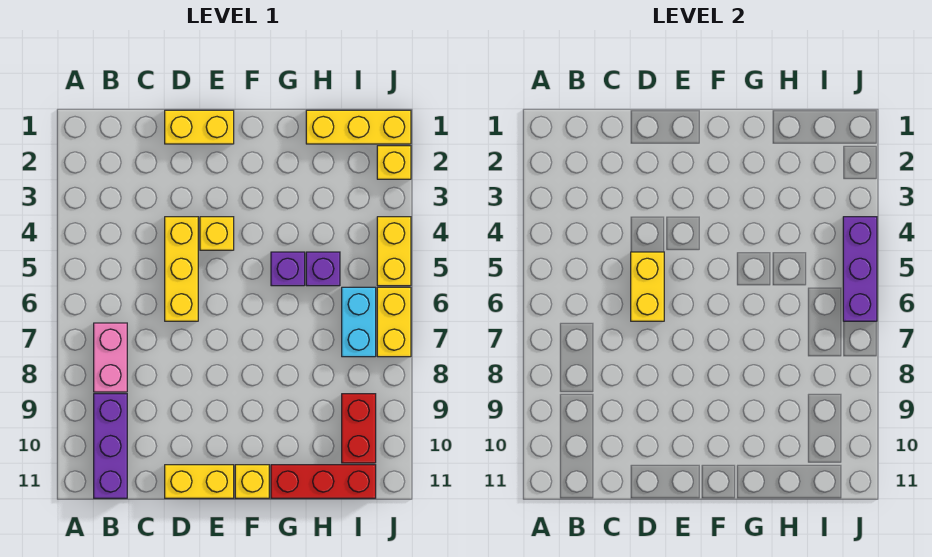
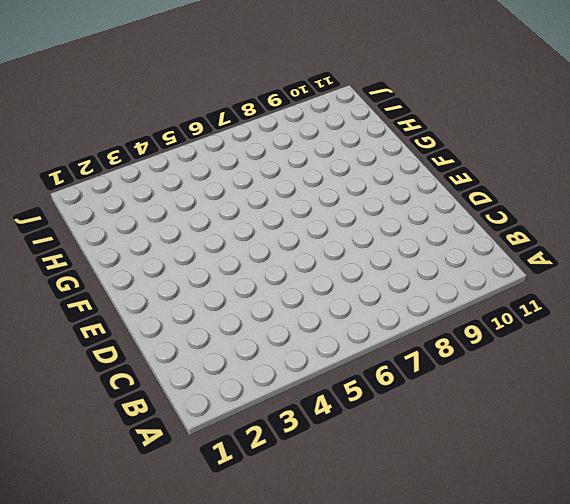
none -> pink brick B7:B8 level 1
none -> purple brick B9:B11 level 1
none -> yellow brick D1:E1 level 1

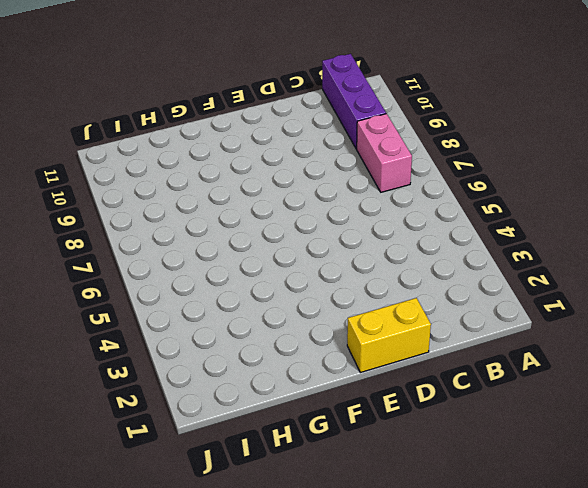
none -> yellow brick D4:D6 level 1
none -> yellow brick D11:E11 level 1
none -> yellow brick E4 level 1

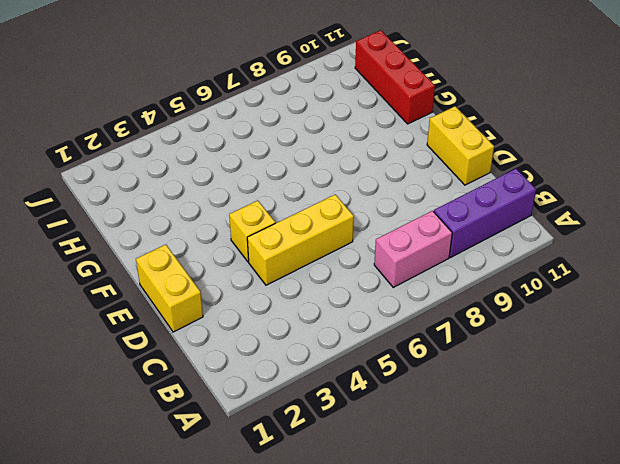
none -> yellow brick F11 level 1
none -> purple brick G5 level 1
none -> yellow brick H1:J1 level 1

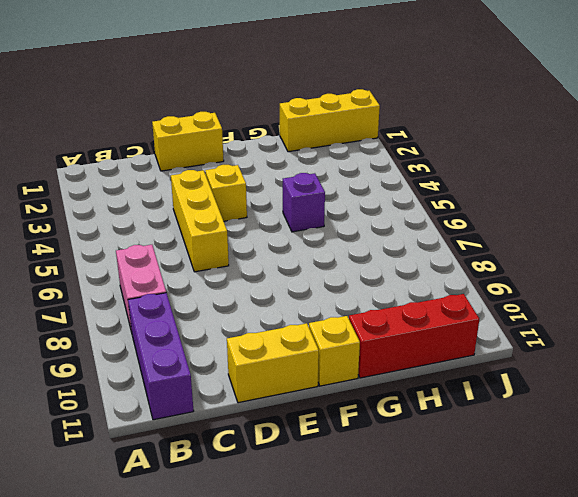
none -> purple brick H5 level 1
none -> cyan brick I6:I7 level 1
none -> red brick I9:I10 level 1

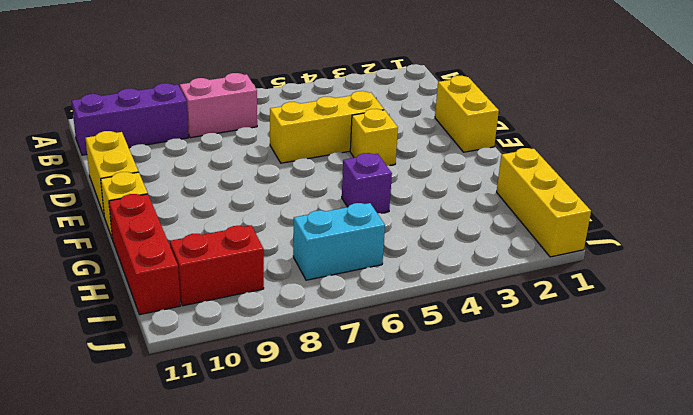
none -> purple brick H5 level 1
none -> yellow brick J2 level 1
none -> yellow brick J4:J5 level 1

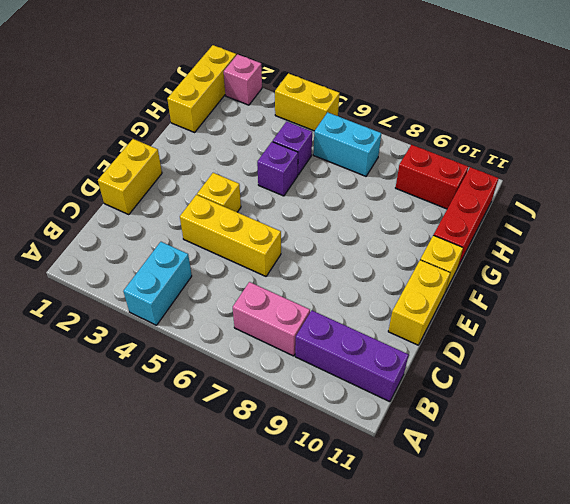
cyan brick A4:B4 level 1 -> none
pink brick J2 level 1 -> yellow brick J2 level 1
none -> yellow brick J6:J7 level 1
none -> yellow brick D5:D6 level 2
none -> purple brick J4:J6 level 2

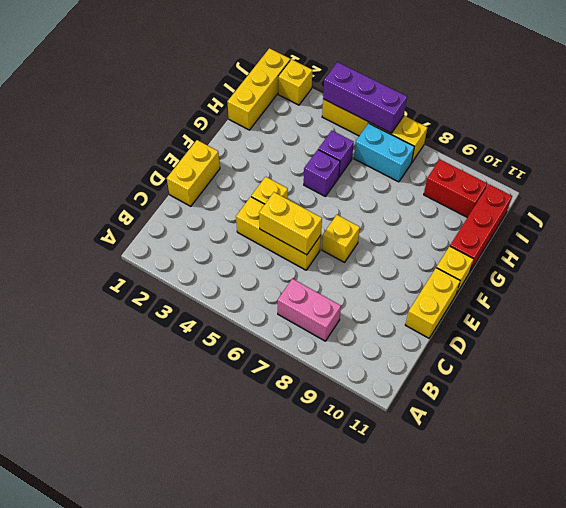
yellow brick E7 level 1 -> none
none -> purple brick B9:B11 level 1

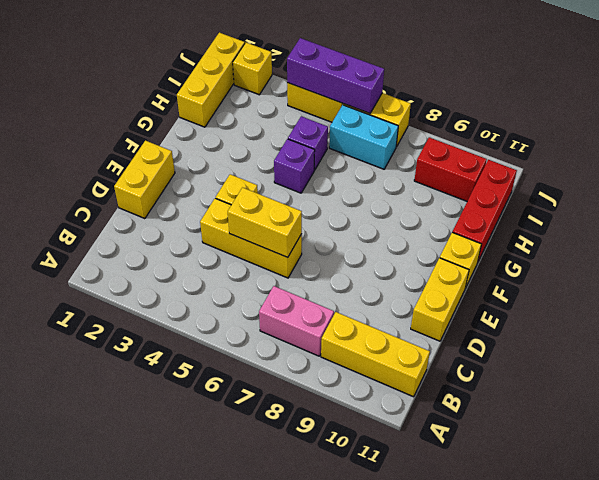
yellow brick B9:B11 level 1 -> purple brick B9:B11 level 1

